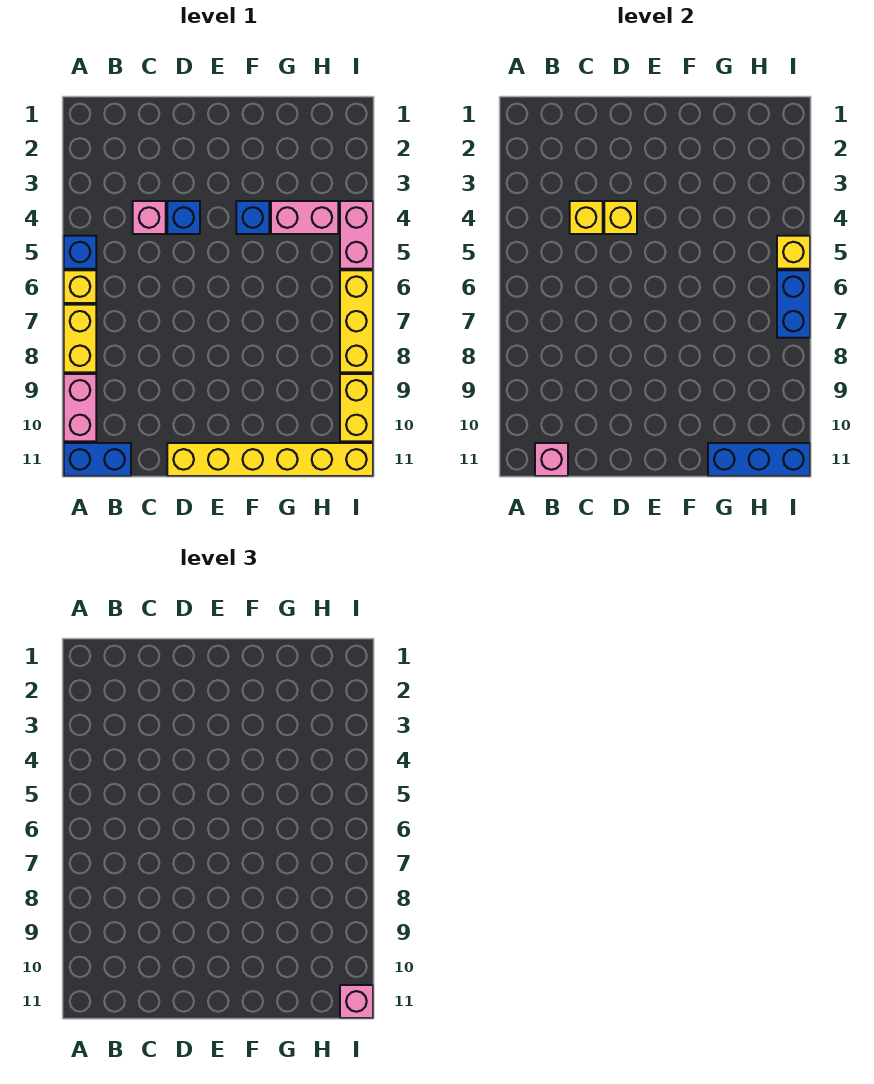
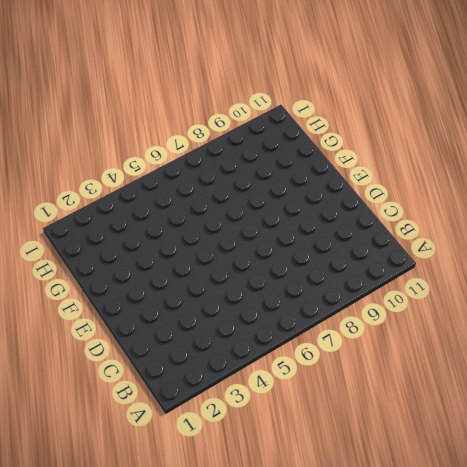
none -> blue brick A5 level 1
none -> yellow brick A6 level 1
none -> yellow brick A7:A8 level 1

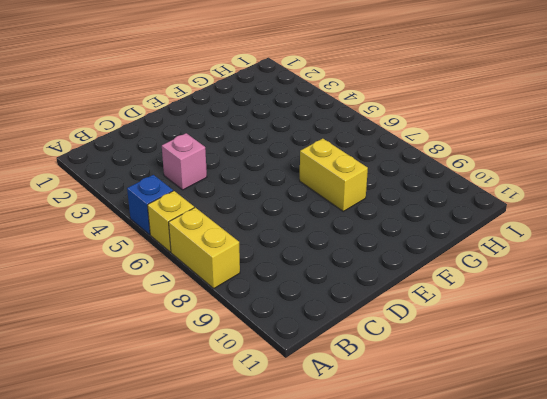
yellow brick F7:F8 level 1 -> yellow brick I9:I10 level 1
none -> pink brick A9:A10 level 1
none -> blue brick A11:B11 level 1
none -> blue brick D4 level 1

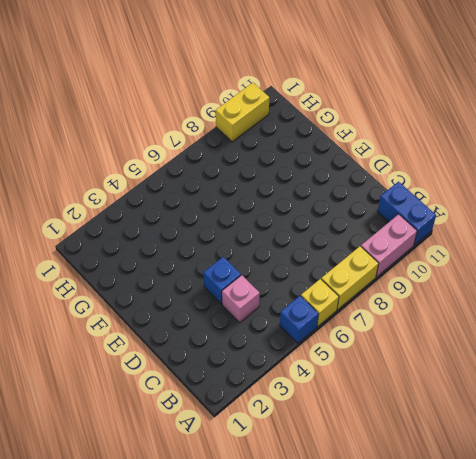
none -> yellow brick D11:I11 level 1
none -> blue brick F4 level 1
none -> pink brick G4:H4 level 1

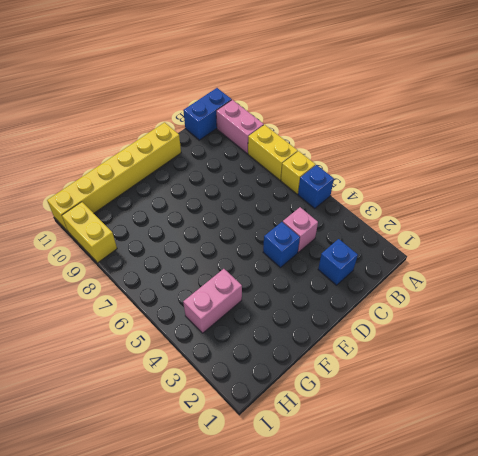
blue brick C2 level 1 -> blue brick F4 level 1
none -> pink brick I4:I5 level 1
none -> yellow brick I6:I8 level 1
none -> pink brick B11 level 2

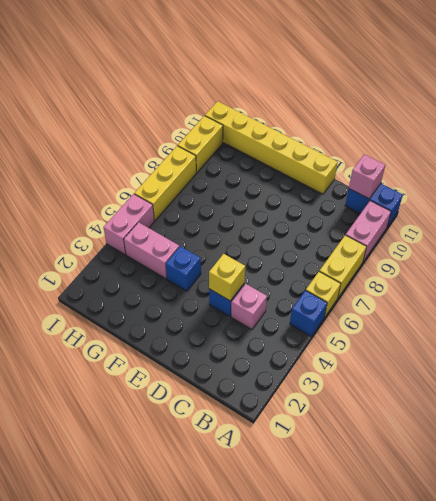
none -> yellow brick C4 level 2
none -> blue brick G11:I11 level 2
none -> yellow brick I5 level 2

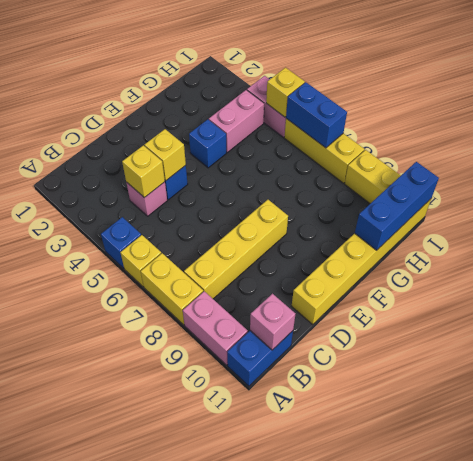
yellow brick B8:E8 level 1 -> none
none -> pink brick I11 level 3

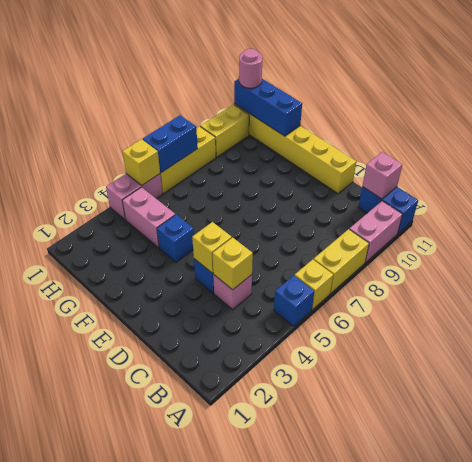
pink round brick I11 level 3 -> pink brick I11 level 3

